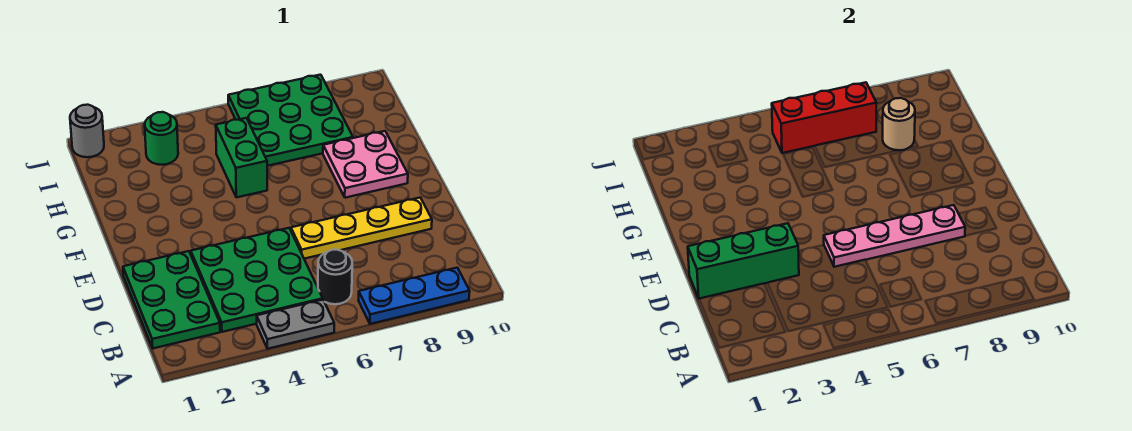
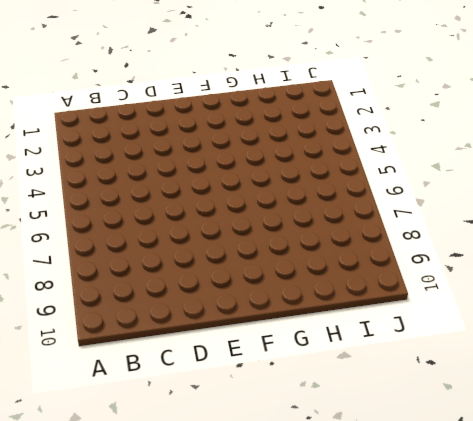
none -> grey plate A4:A5 level 1
none -> blue plate A7:A9 level 1
none -> green plate B1:D2 level 1

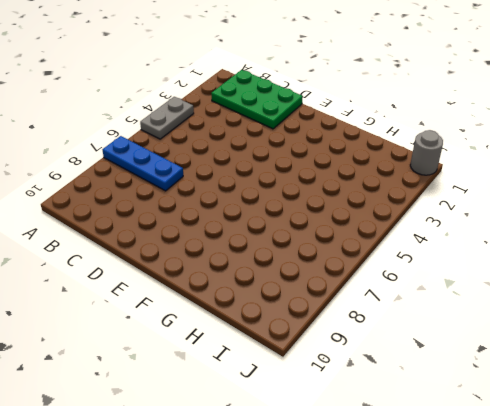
blue plate A7:C7 level 1 -> blue plate A7:A9 level 1
none -> green plate B3:D5 level 1
none -> black round brick B6 level 1
none -> yellow plate D6:D9 level 1

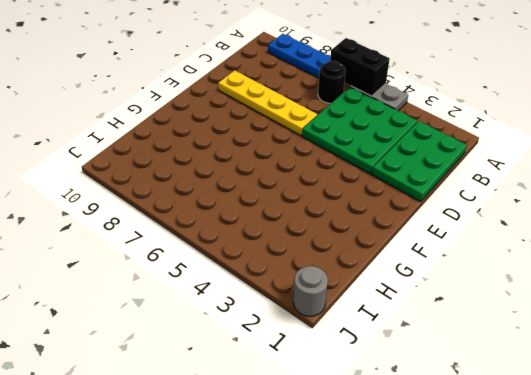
black brick A5:A6 level 2 -> none
none -> pink plate F8:G9 level 1
none -> green brick G5:H5 level 1
none -> green plate H6:J8 level 1

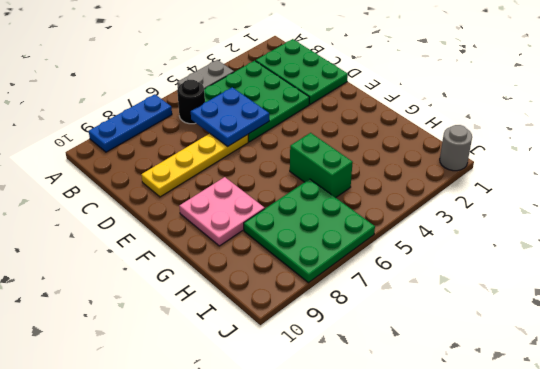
blue plate C5:D6 level 2 -> pink plate D5:D8 level 2
none -> green round brick I3 level 1
none -> green brick D1:D3 level 2
none -> tan round brick H8 level 2

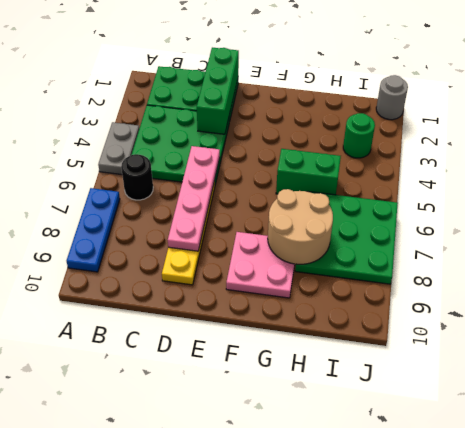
tan round brick G7:H8 level 2 -> tan round brick H8 level 2
none -> red brick I5:I7 level 2

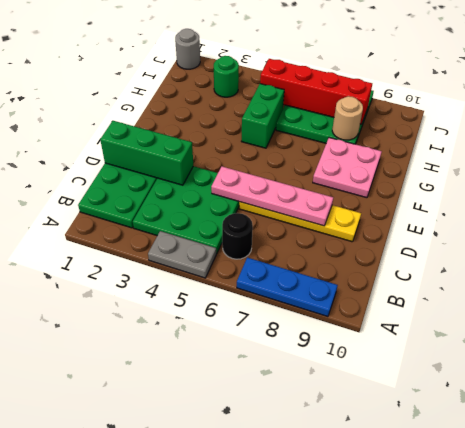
red brick I5:I8 level 2 -> red brick I5:I7 level 2

